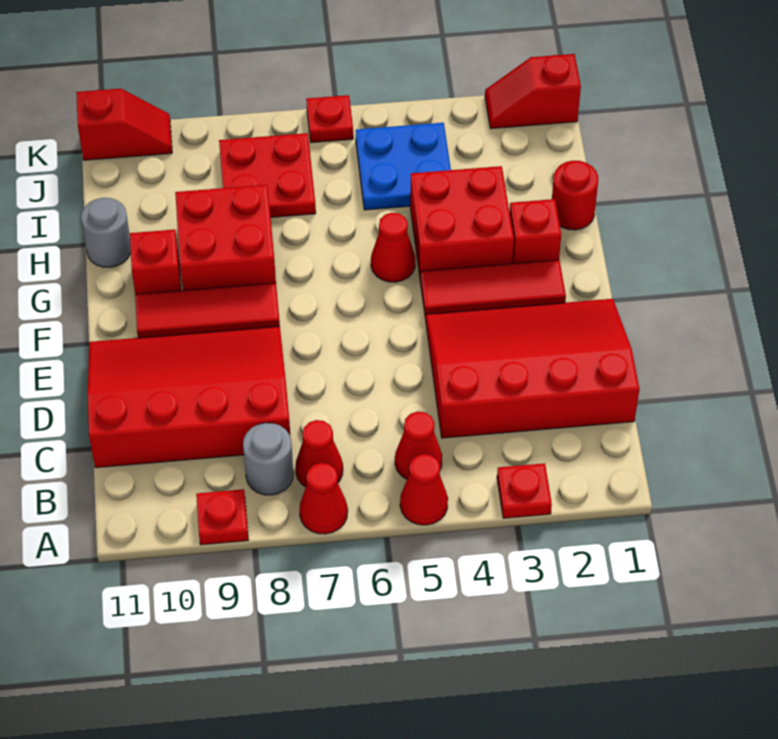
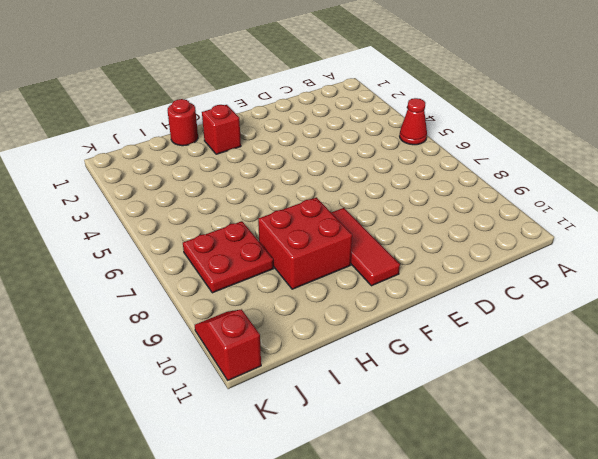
none -> red plate A3 level 1
none -> red cone A7 level 1
none -> red plate A9 level 1

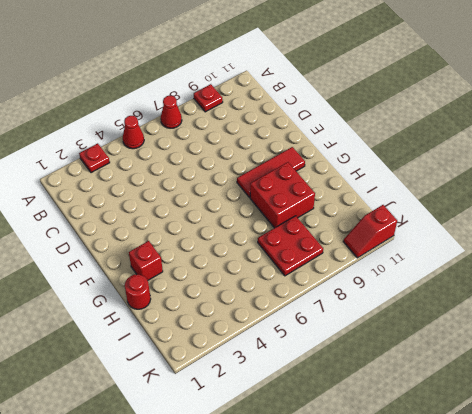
none -> red cone B5 level 1
none -> red cone B7 level 1
none -> grey round brick B8 level 1

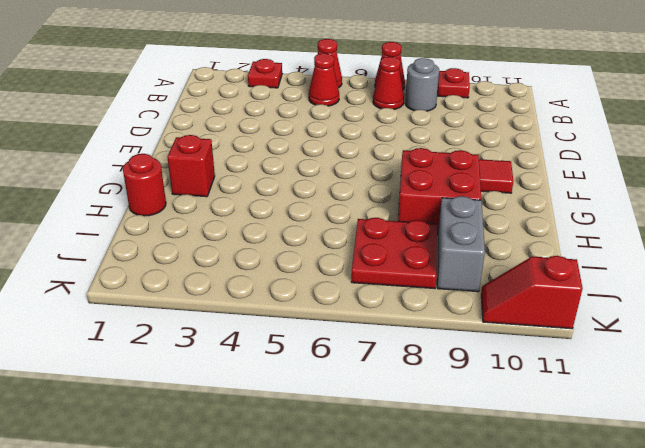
grey brick I9:J9 level 1 -> none
none -> red slope C1:E4 level 1 top C
none -> red slope C8:E11 level 1 top C
none -> red tile F2:F4 level 1

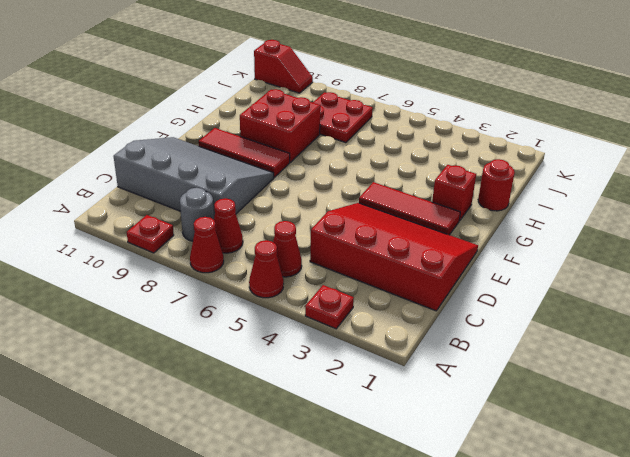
grey slope C8:E11 level 1 top C -> red slope C8:E11 level 1 top C
none -> red brick G3:H4 level 1
none -> red cone G5 level 1
none -> red brick G10 level 1

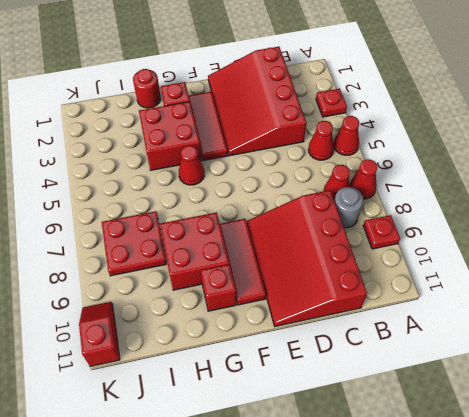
none -> grey round brick H11 level 1
none -> blue plate I4:J5 level 1
none -> red slope K1:K2 level 1 top 1

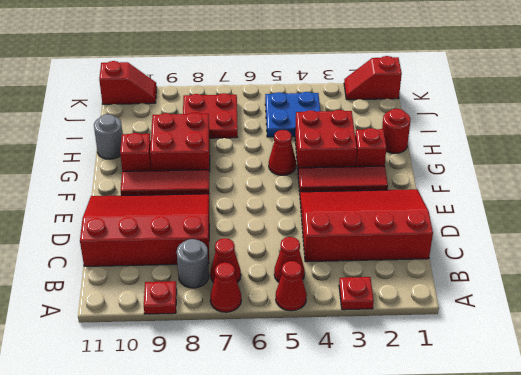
none -> red plate K6 level 1

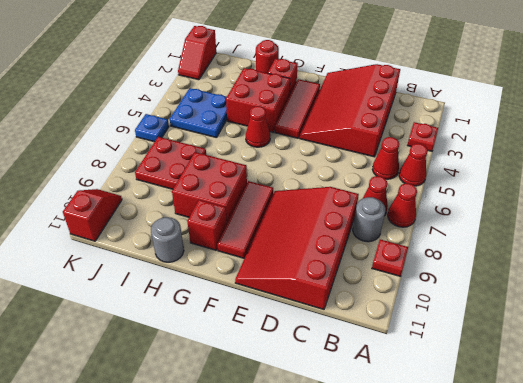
blue plate K6 level 1 -> red plate K6 level 1

